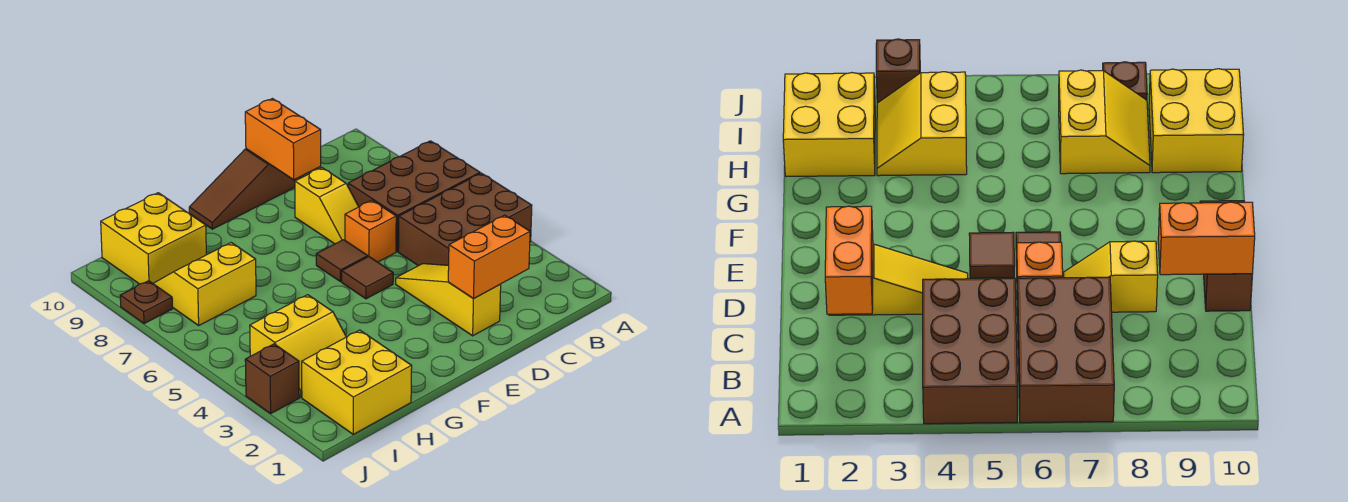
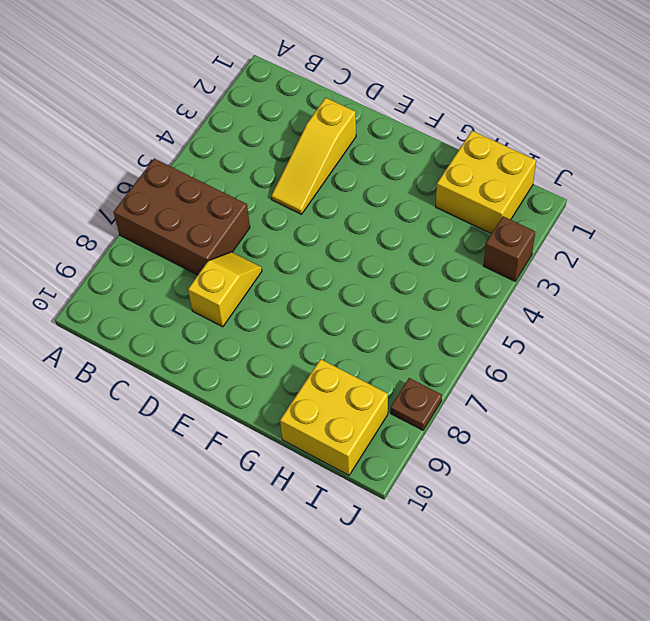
none -> brown brick A4:C5 level 1
none -> orange brick D6 level 1
none -> brown slope D10:F10 level 1 top D

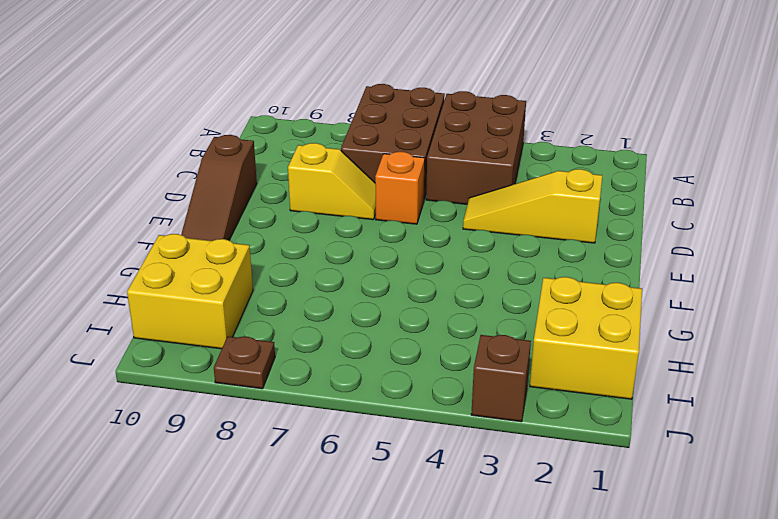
none -> brown tile E5 level 1
none -> brown tile E6 level 1
none -> yellow slope H3:I4 level 1 top 4

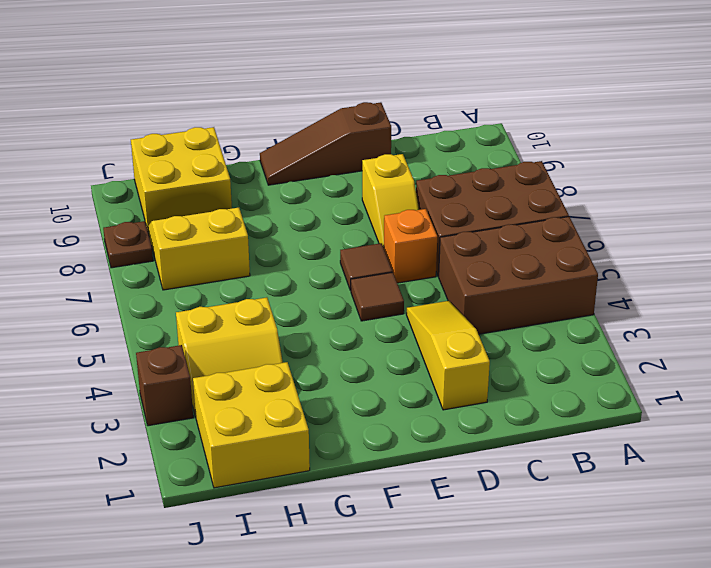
none -> orange brick C2:D2 level 2
none -> orange brick D9:D10 level 2

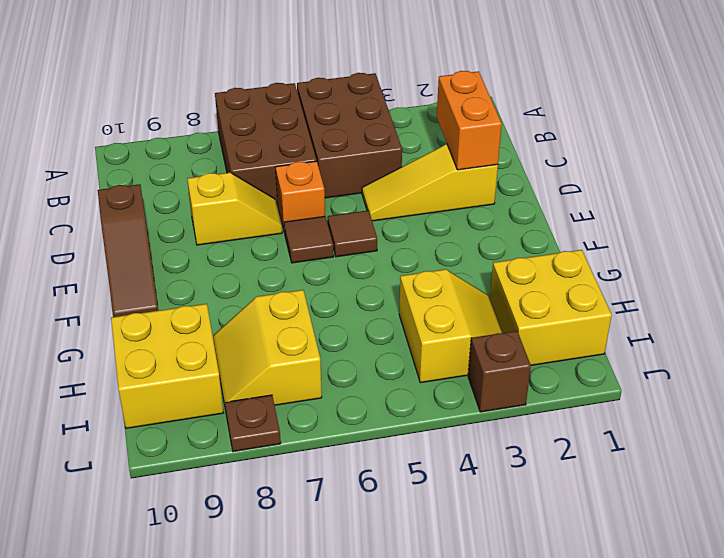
none -> orange brick D9:D10 level 2

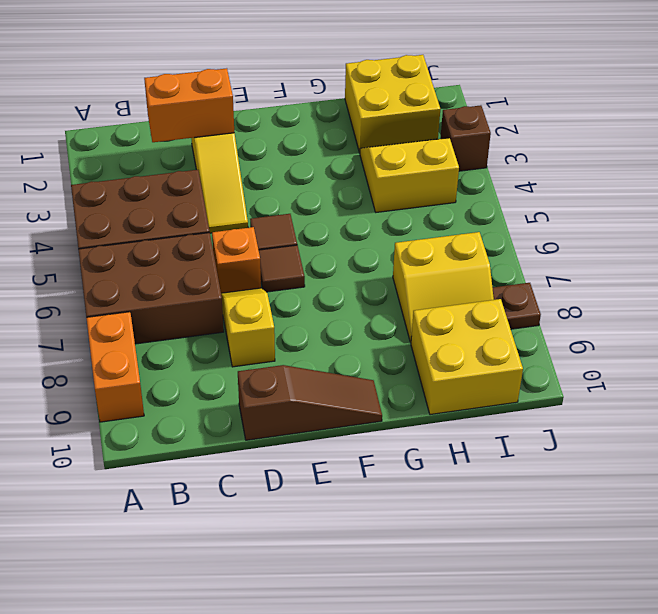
orange brick A8:A9 level 1 -> orange brick D9:D10 level 2

